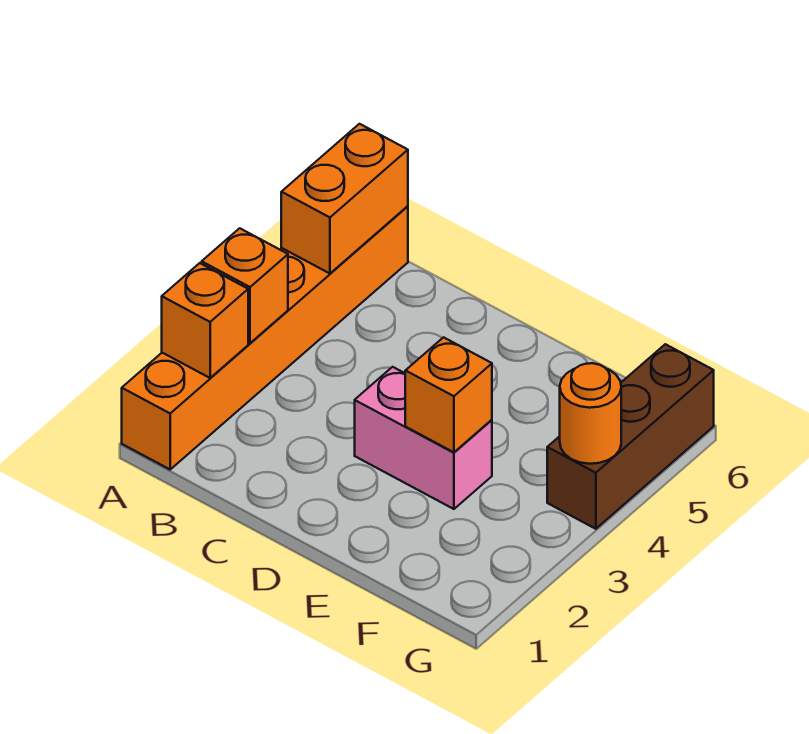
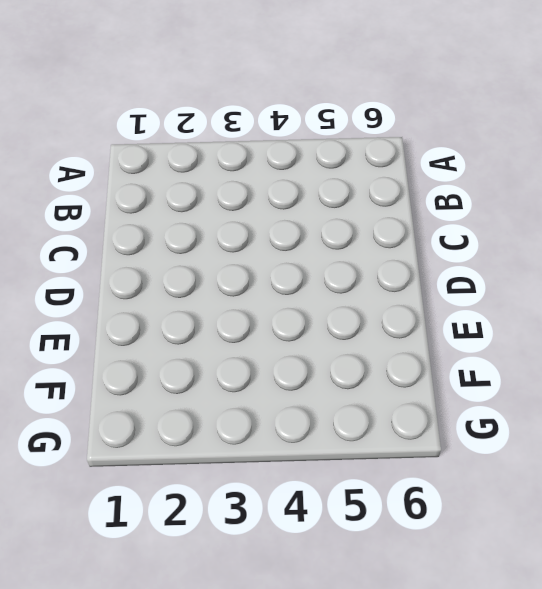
none -> orange brick A1:A6 level 1
none -> pink brick D3:E3 level 1

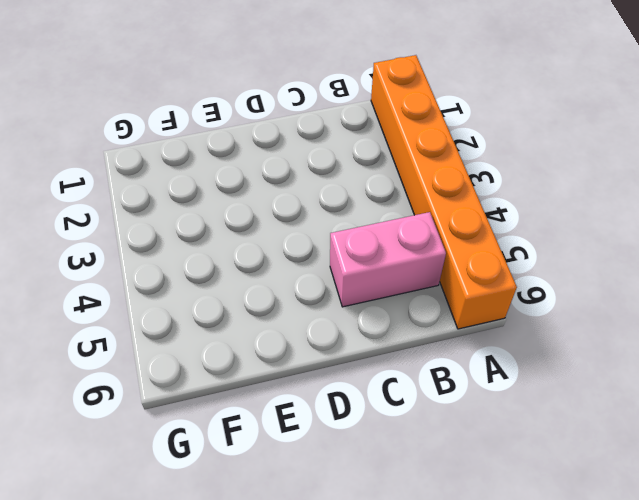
pink brick B5:C5 level 1 -> pink brick D3:E3 level 1
none -> brown brick G4:G6 level 1
none -> orange brick A2 level 2

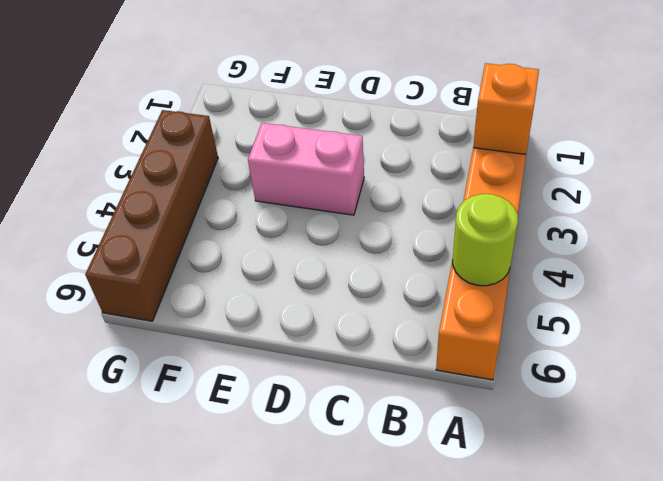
lime round brick A5 level 2 -> orange brick A5:A6 level 2
brown brick G3:G6 level 1 -> brown brick G4:G6 level 1
none -> orange brick A3 level 2
none -> orange brick E3 level 2

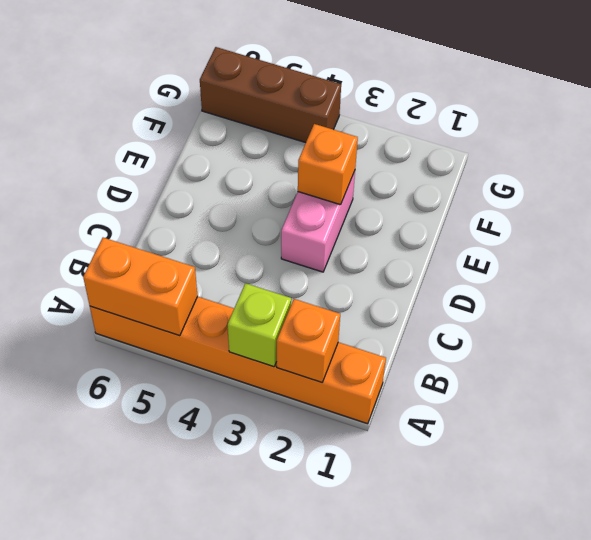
lime brick A3 level 2 -> orange brick A3 level 2
none -> orange round brick G4 level 2

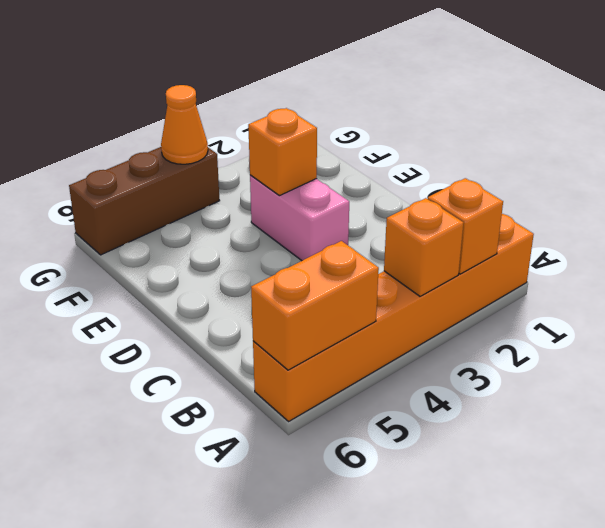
orange cone G4 level 2 -> orange round brick G4 level 2

